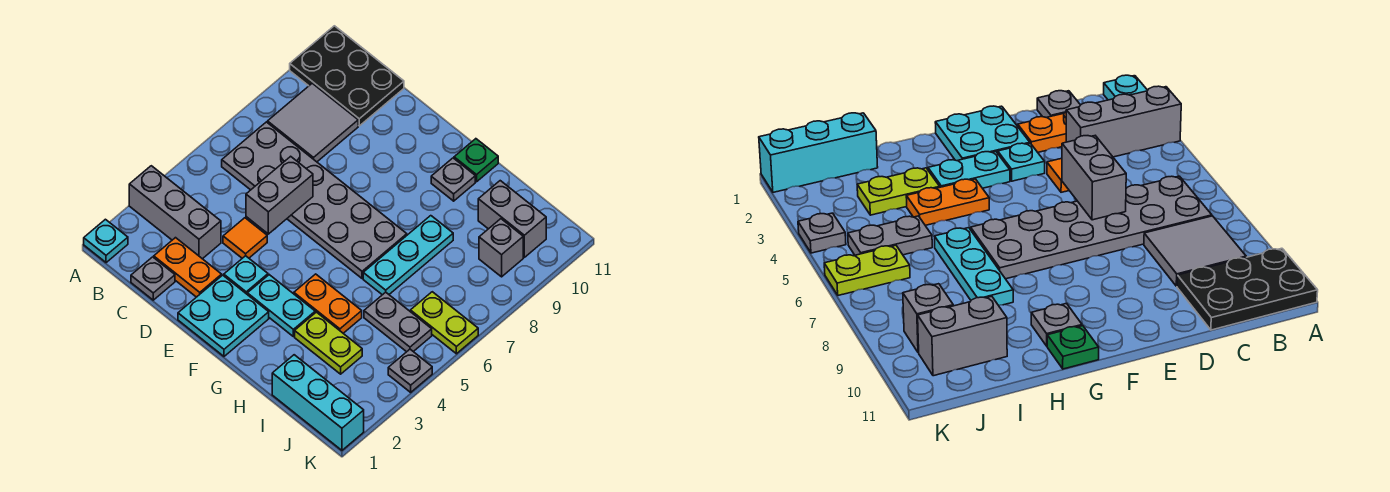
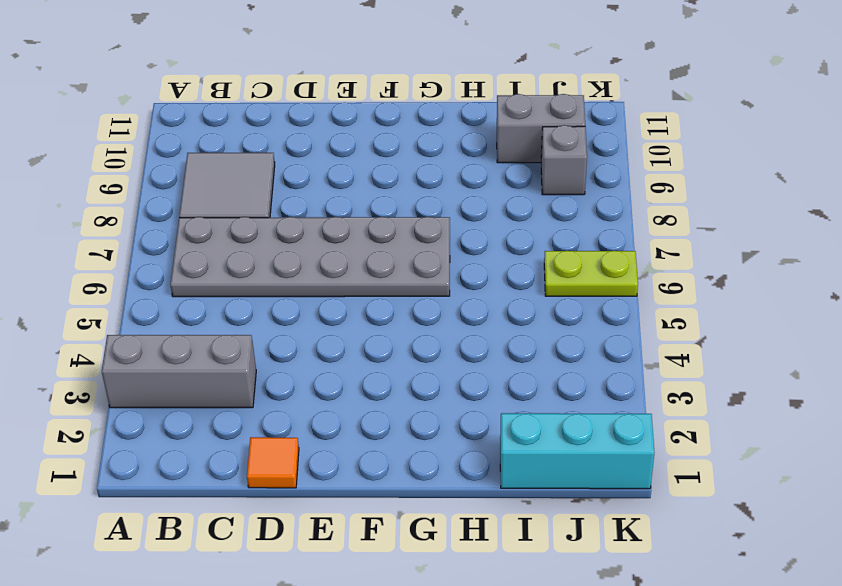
orange tile D1 level 1 -> orange tile D4 level 1
none -> cyan plate A1 level 1
none -> black plate A10:C11 level 1
none -> grey plate C1 level 1

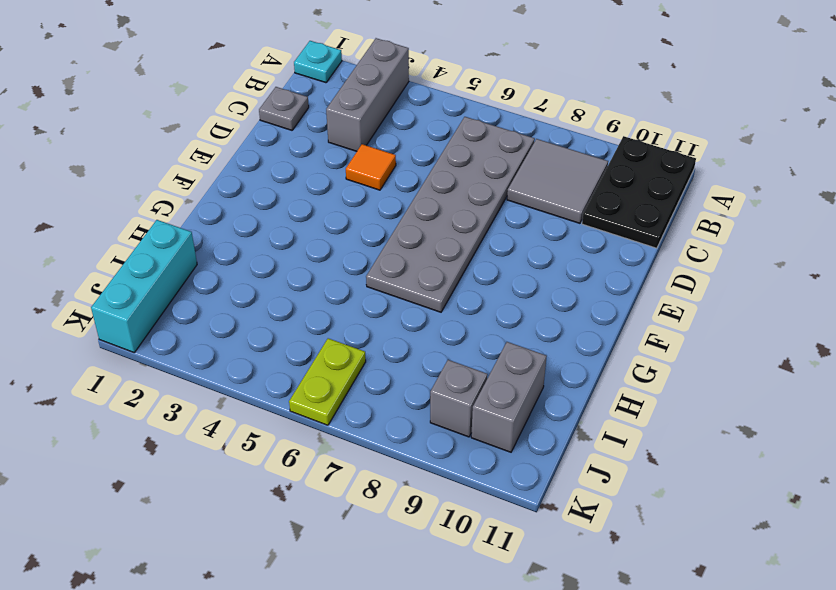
none -> orange plate C2:D2 level 1
none -> cyan plate E1:F2 level 1
none -> cyan plate E3 level 1

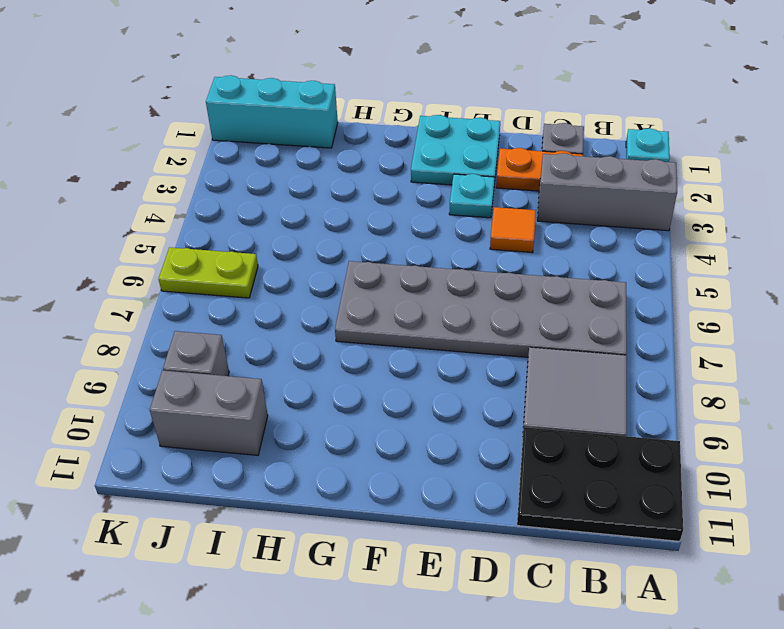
none -> cyan plate F3:G3 level 1
none -> orange plate G4:H4 level 1
none -> grey plate G10 level 1

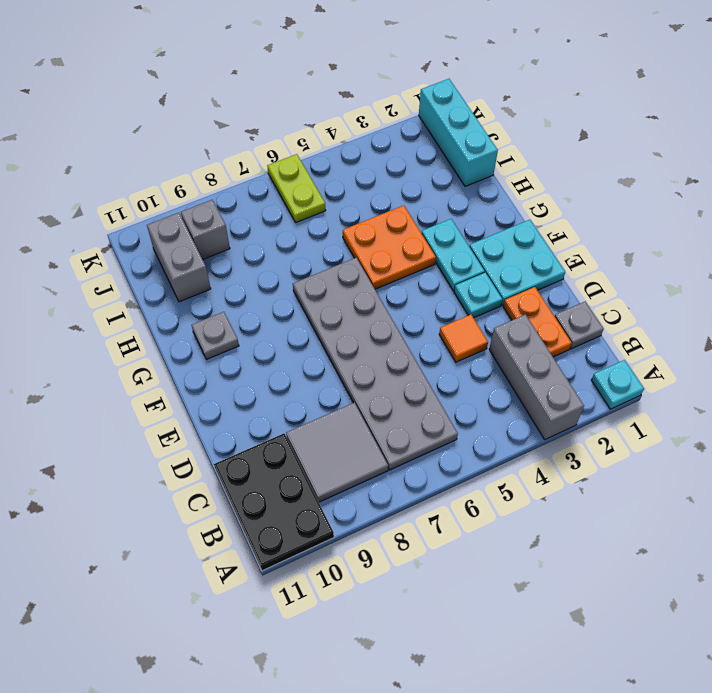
orange plate G4:H5 level 1 -> orange plate G4:H4 level 1
none -> green plate G11 level 1
none -> lime plate H3:I3 level 1
none -> cyan plate H6:H8 level 1

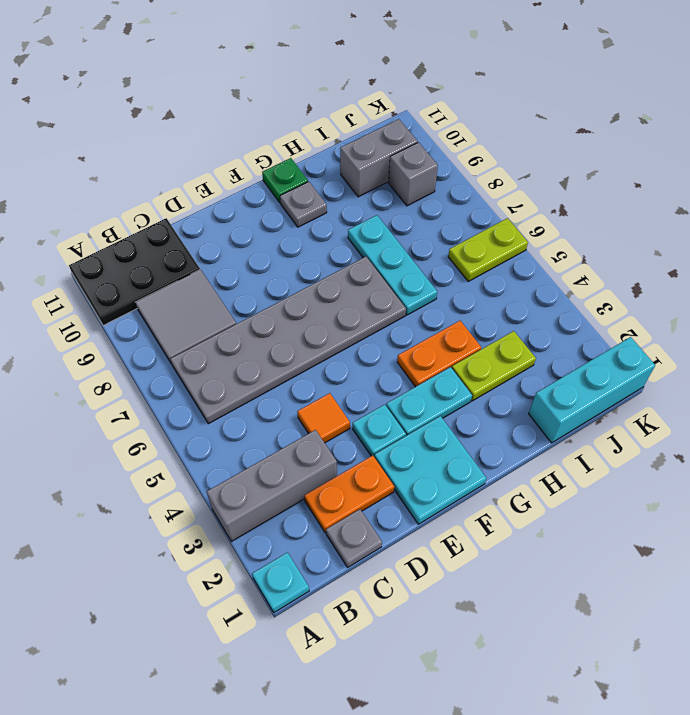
none -> grey plate I5:J5 level 1
none -> grey plate K4 level 1
none -> grey brick D5:D6 level 2

